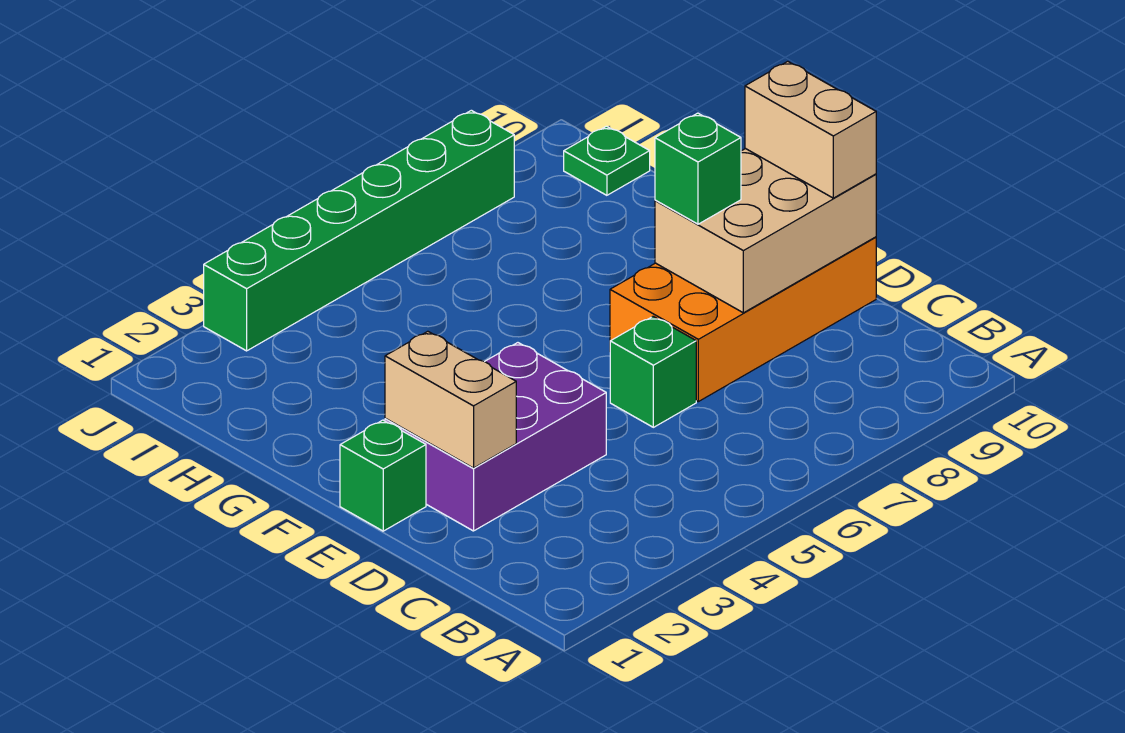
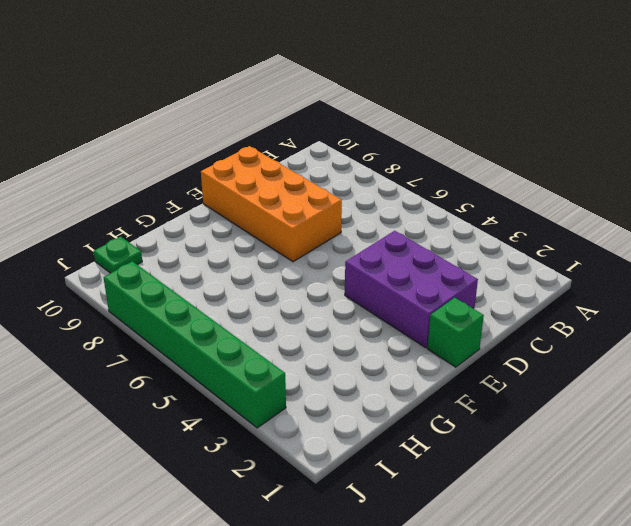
none -> green brick D6 level 1
none -> tan brick D2:E2 level 2

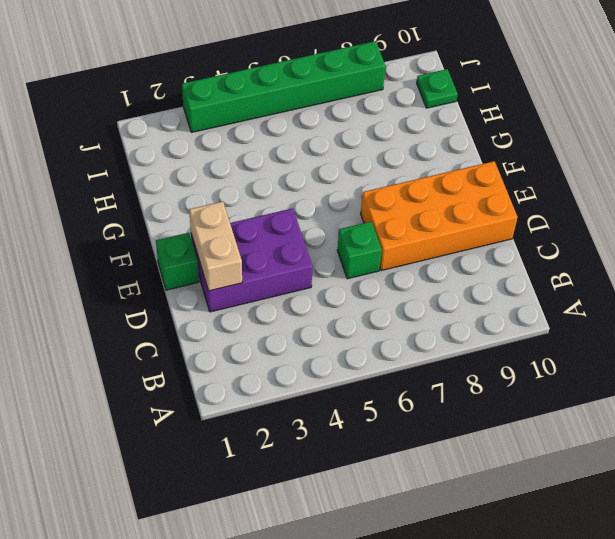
none -> tan brick D8:E10 level 2
none -> tan brick D10:E10 level 3

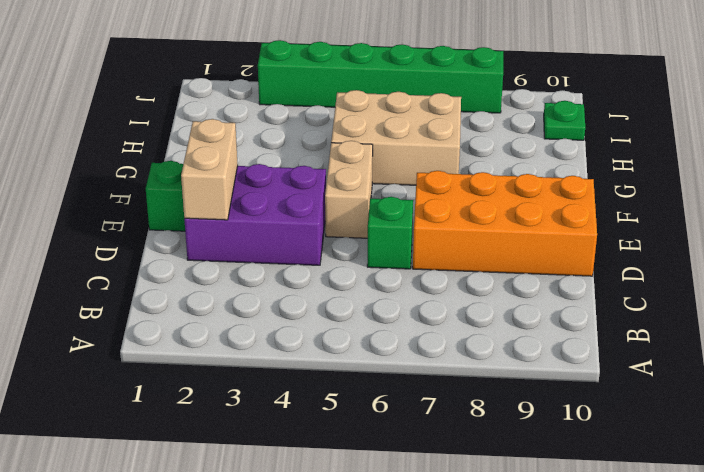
tan brick E5:F5 level 1 -> tan brick D10:E10 level 3
tan brick G5:H7 level 1 -> tan brick D8:E10 level 2
none -> green brick E8 level 3

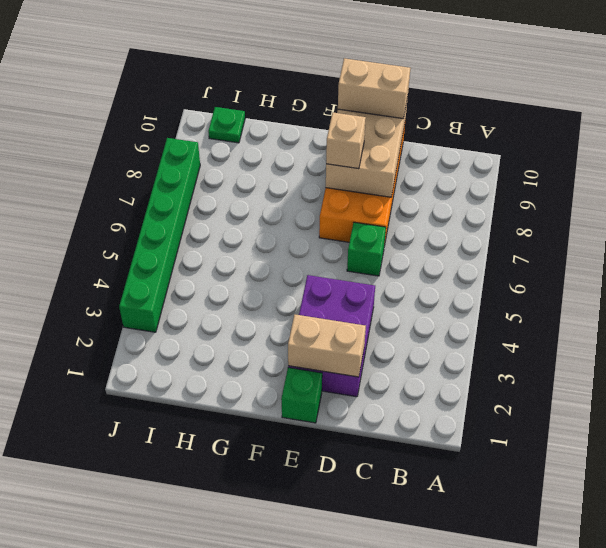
tan brick E8 level 3 -> green brick E8 level 3

